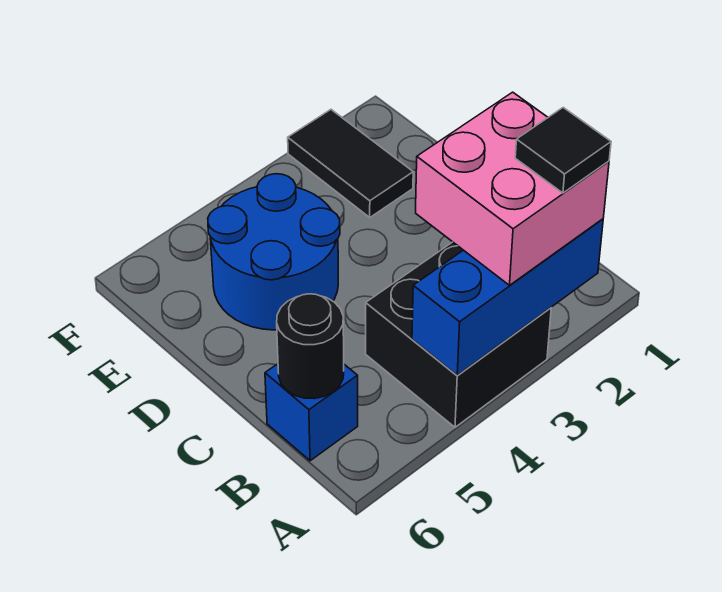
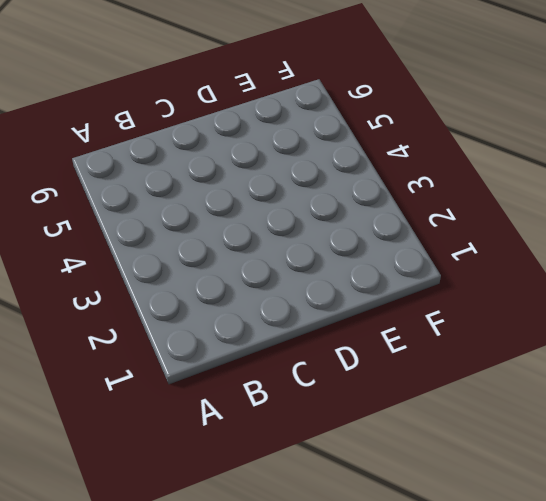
none -> black brick A3:B4 level 1
none -> blue brick B6 level 1

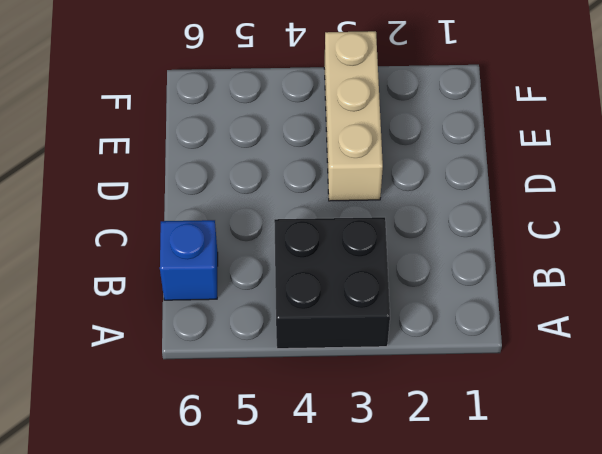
tan brick D3:F3 level 1 -> none
none -> blue round brick D4:E5 level 1
none -> black tile E2:F2 level 1

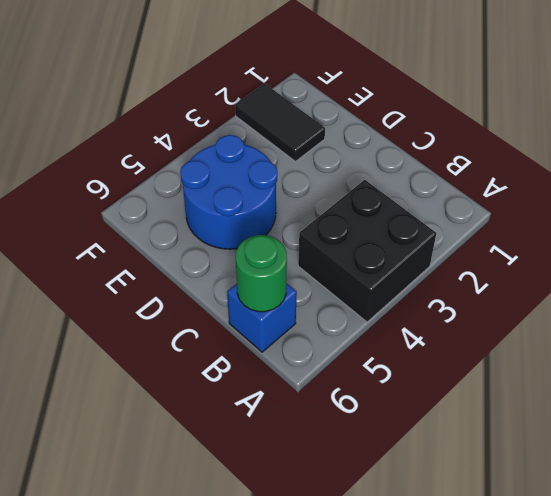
green round brick B6 level 2 -> black round brick B6 level 2
none -> blue brick A2:A4 level 2
none -> pink brick A2:B3 level 3

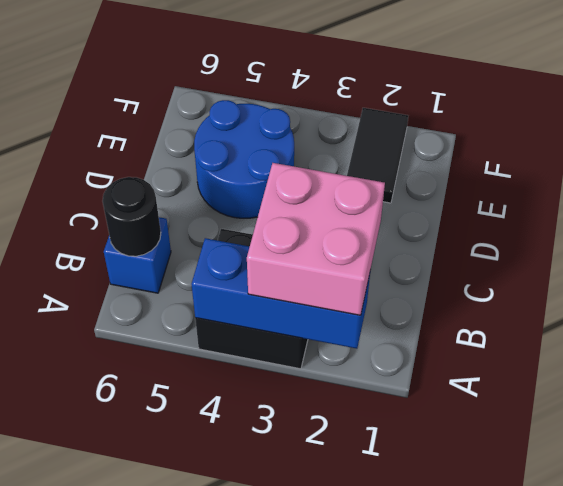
none -> black tile A2 level 4

